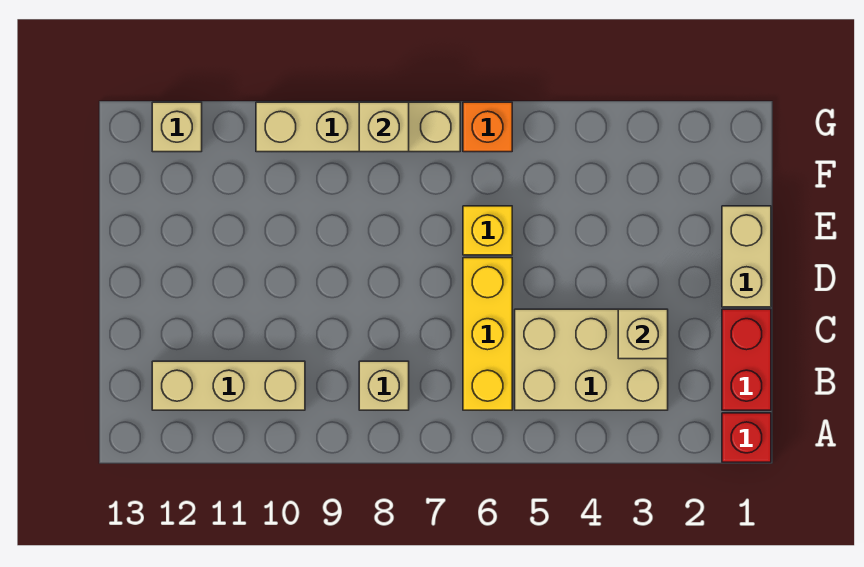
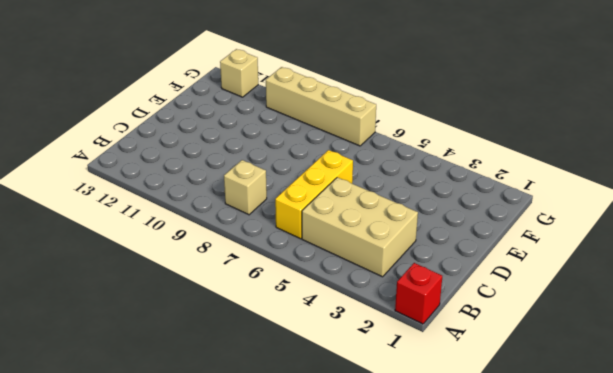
none -> red brick B1:C1 level 1
none -> tan brick B10:B12 level 1
none -> tan brick D1:E1 level 1

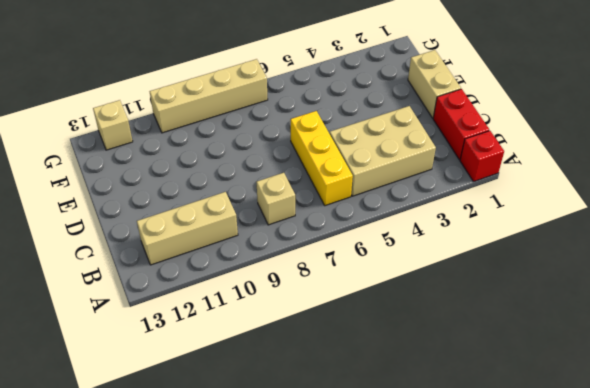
none -> yellow brick E6 level 1
none -> orange brick G6 level 1
none -> tan brick C3 level 2

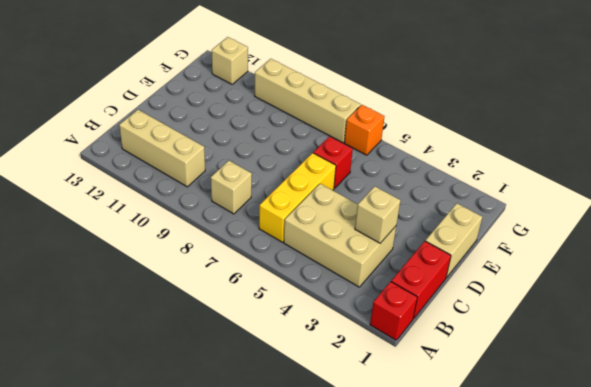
red brick E6 level 1 -> yellow brick E6 level 1
none -> tan brick G8 level 2

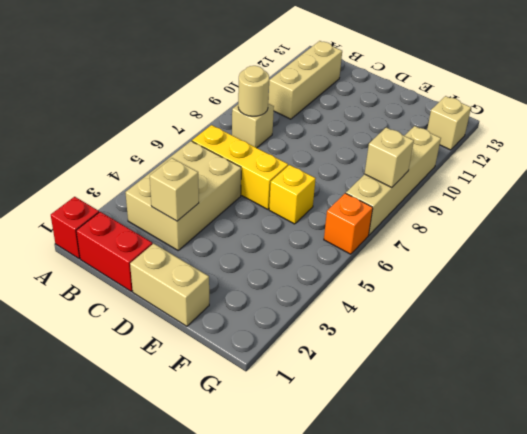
tan round brick B8 level 2 -> none

